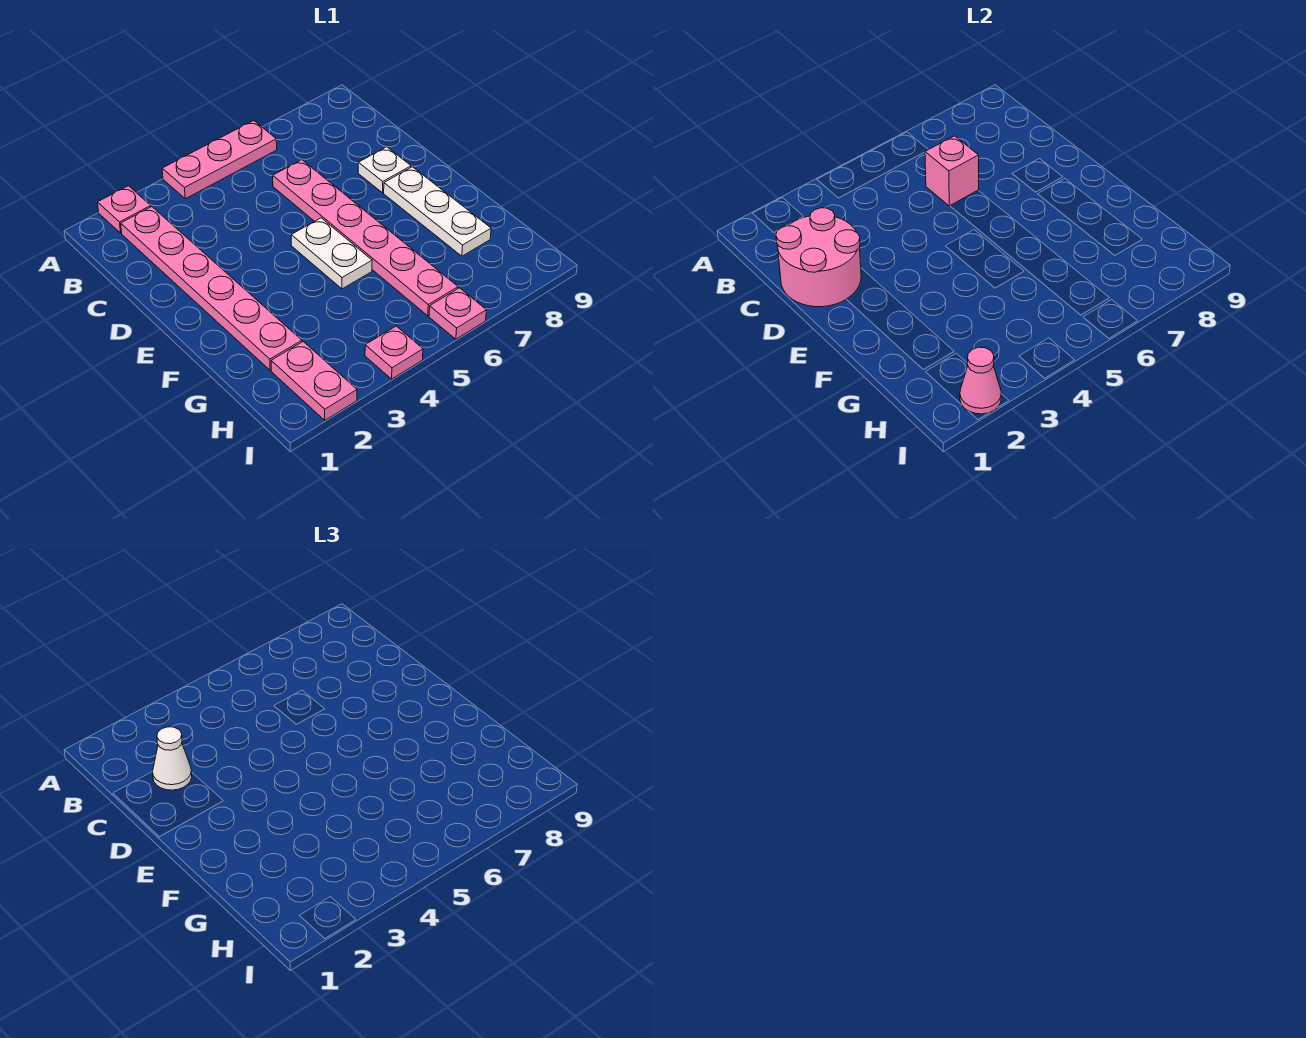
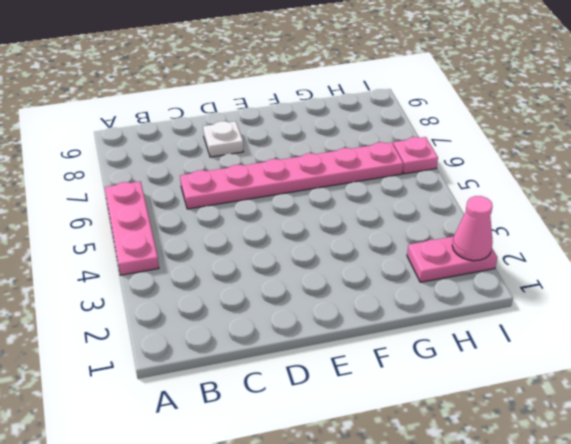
none -> pink plate A2 level 1
none -> pink plate B2:G2 level 1
none -> white plate E5:F5 level 1

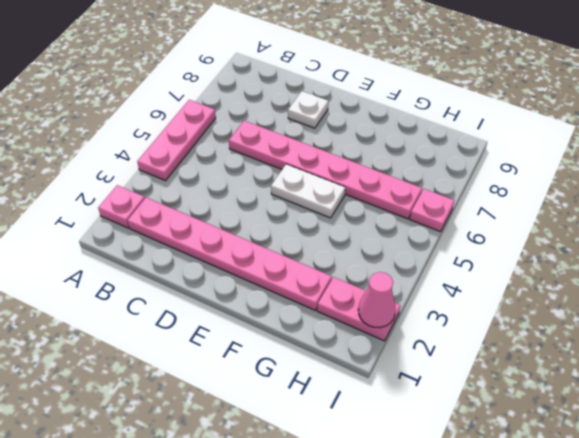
none -> white plate E8:G8 level 1
none -> pink plate I4 level 1
none -> pink round brick C1:D2 level 2

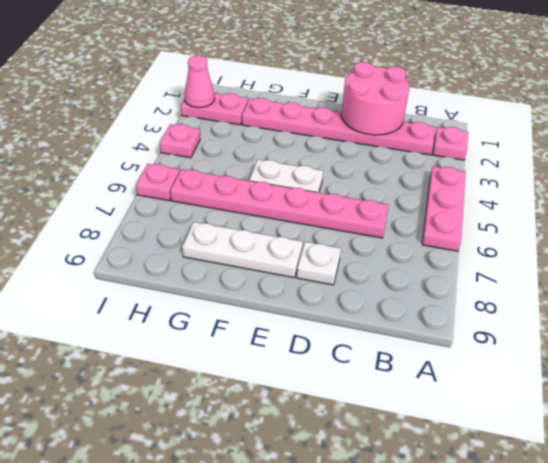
none -> pink brick C6 level 2
none -> white cone C2 level 3

